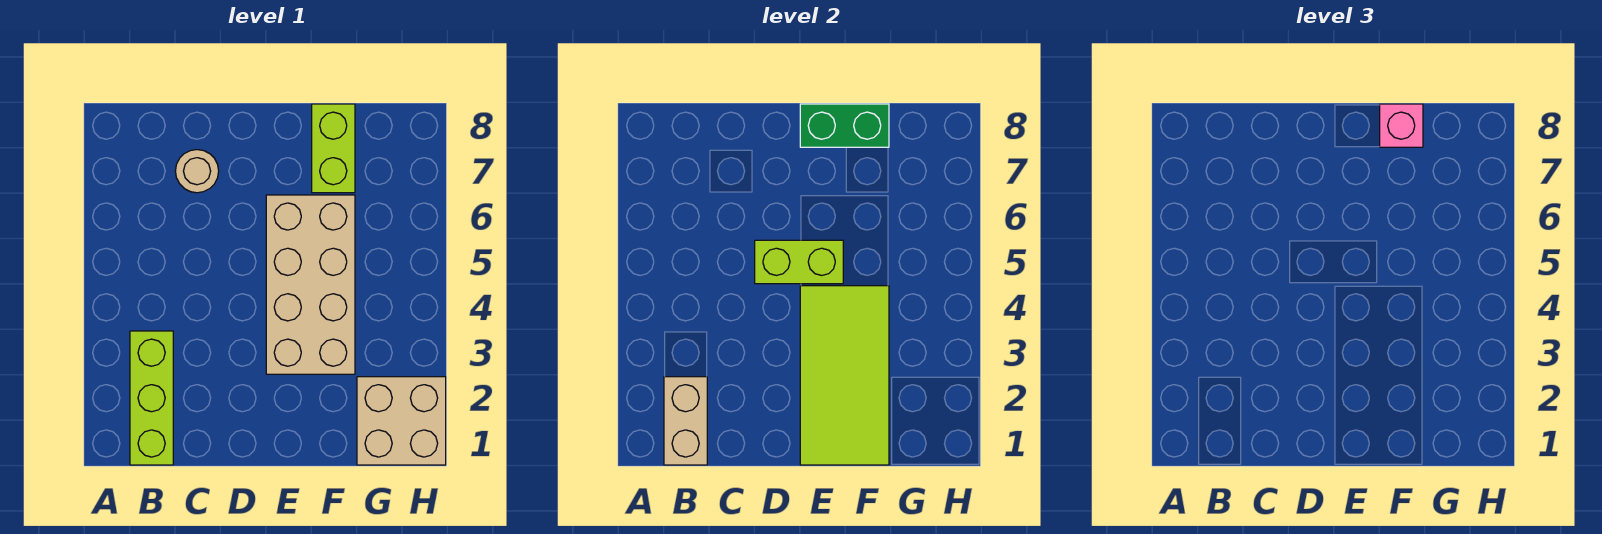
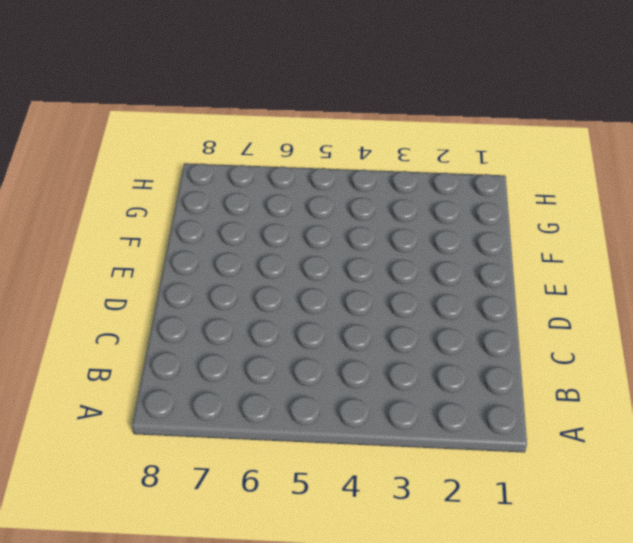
none -> lime brick B1:B3 level 1
none -> tan round brick C7 level 1

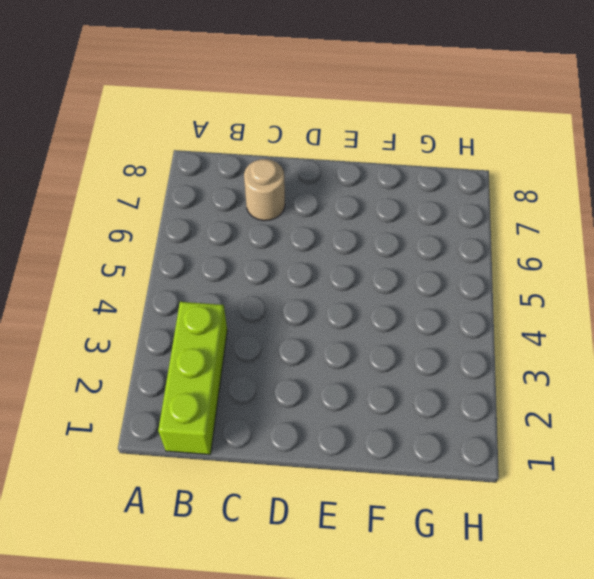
none -> tan brick E3:F6 level 1
none -> lime brick F7:F8 level 1

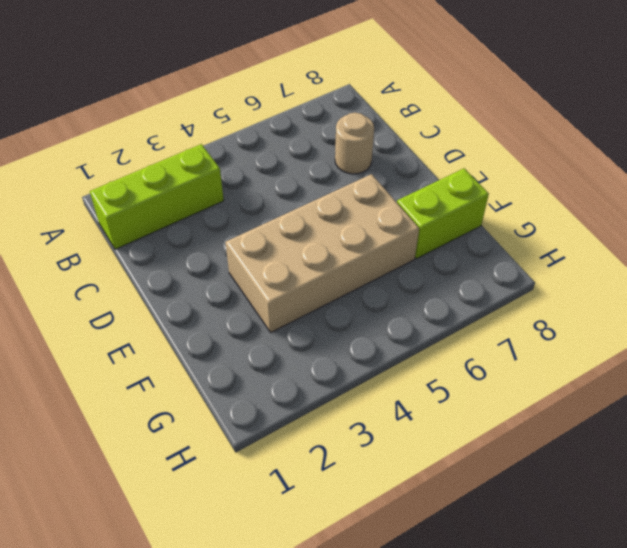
none -> tan brick G1:H2 level 1
none -> tan brick B1:B2 level 2

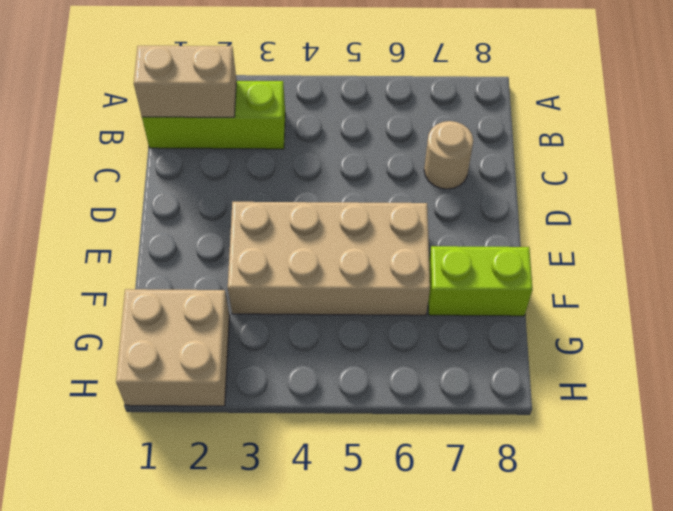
none -> lime brick D5:E5 level 2
none -> lime tile E1:F4 level 2

